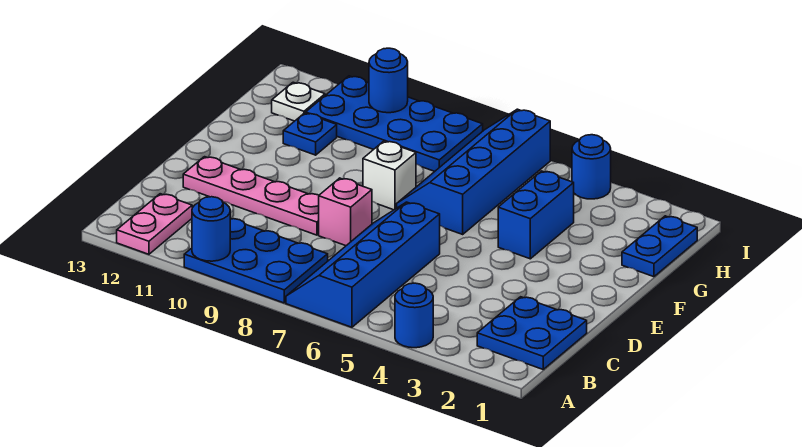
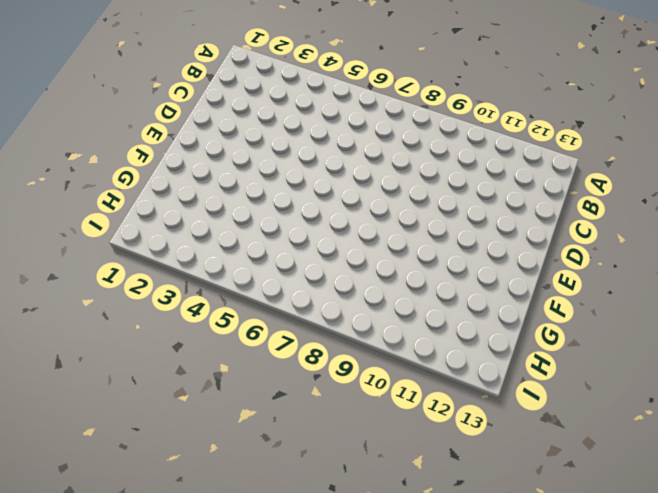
none -> blue round brick A4 level 1
none -> blue slope A6:D7 level 1 top 6
none -> blue plate A8:B10 level 1

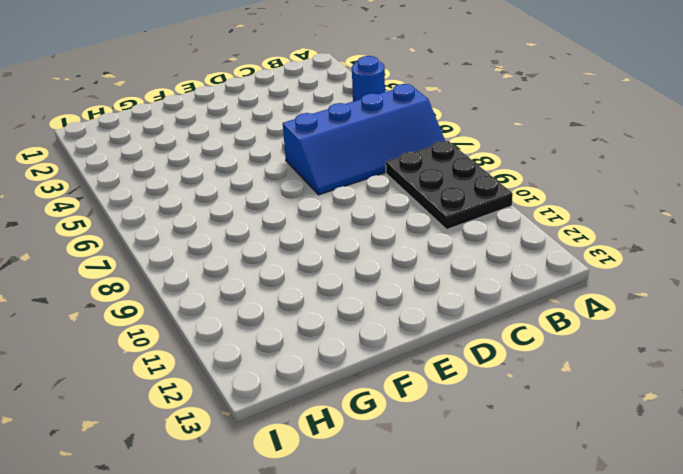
black plate A8:B10 level 1 -> blue plate A8:B10 level 1
none -> pink plate A12:B12 level 1
none -> blue plate B1:C2 level 1
none -> pink brick D8 level 1

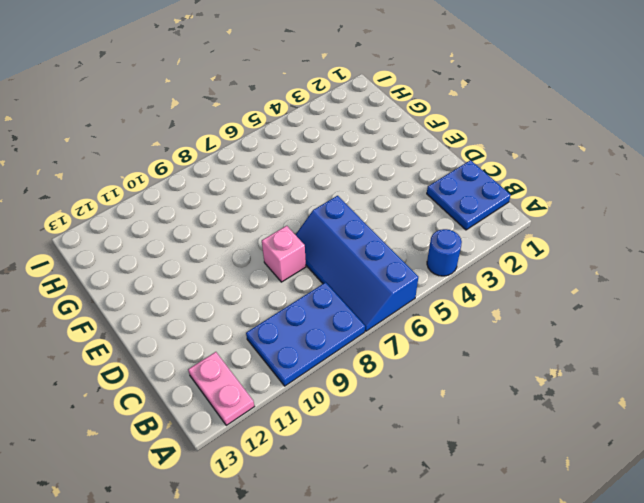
none -> pink plate D9:D12 level 1
none -> blue brick F4:G4 level 1
none -> blue slope F6:I7 level 1 top 6

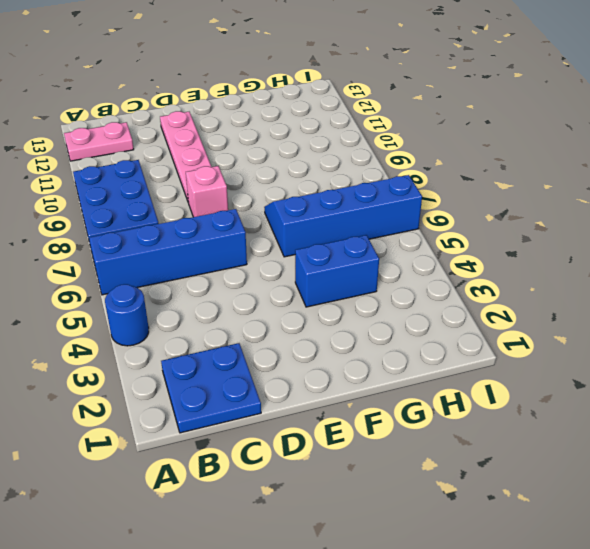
none -> white brick F8 level 1
none -> blue plate G1:H1 level 1
none -> blue plate G11 level 1

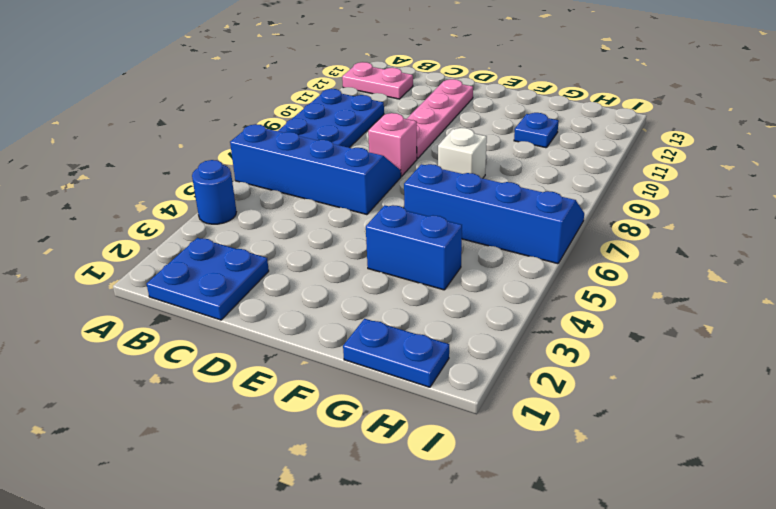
none -> blue plate H8:I11 level 1
none -> white plate H12 level 1
none -> blue round brick I4 level 1

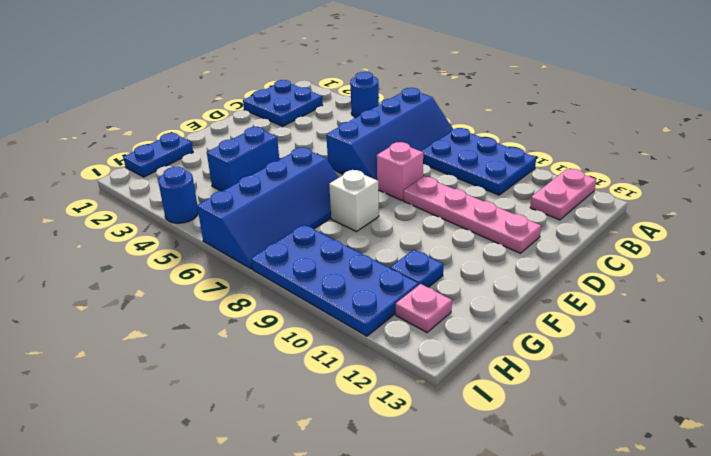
pink plate H12 level 1 -> white plate H12 level 1
none -> blue round brick A10 level 2
none -> blue round brick I10 level 2

